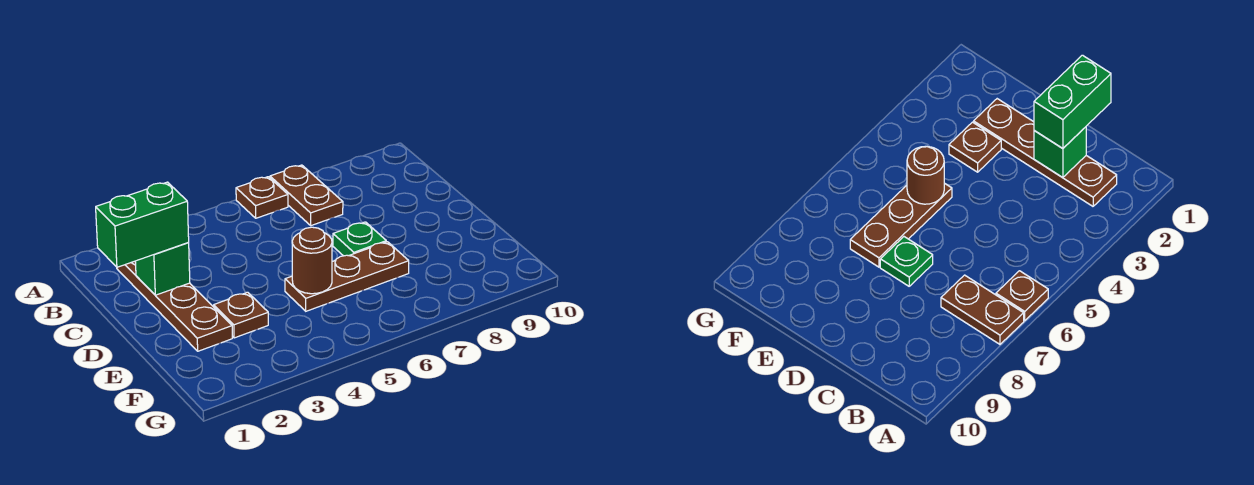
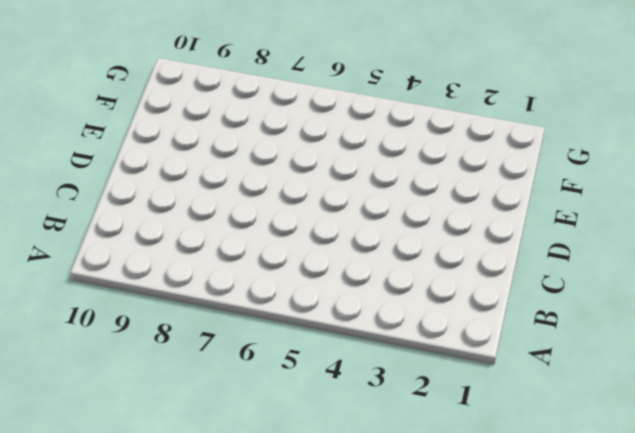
none -> brown plate A6 level 1
none -> brown plate A7:B7 level 1

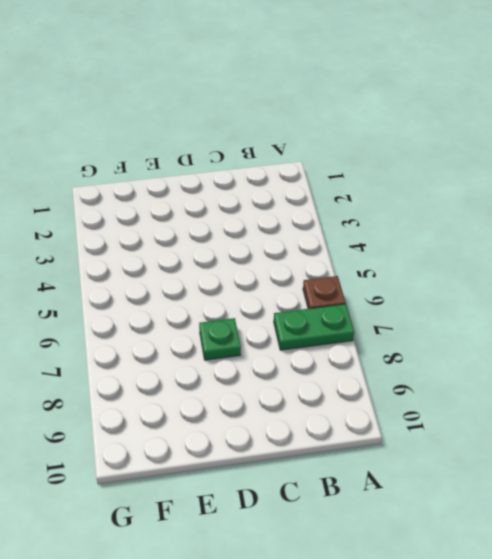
green plate A7:B7 level 1 -> brown plate A7:B7 level 1
none -> brown plate B2:E2 level 1
none -> brown plate E3 level 1

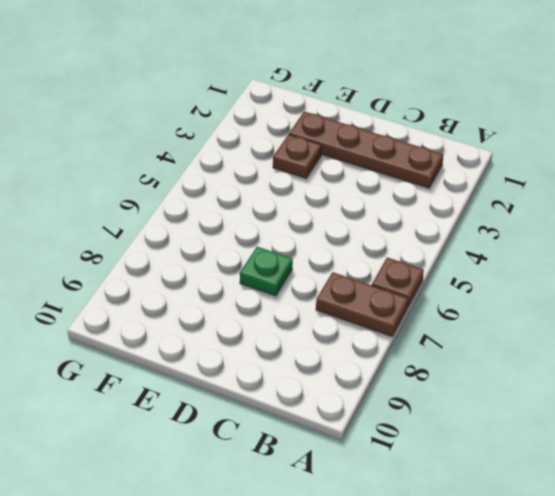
none -> brown plate E5:E7 level 1
none -> green brick C2 level 2

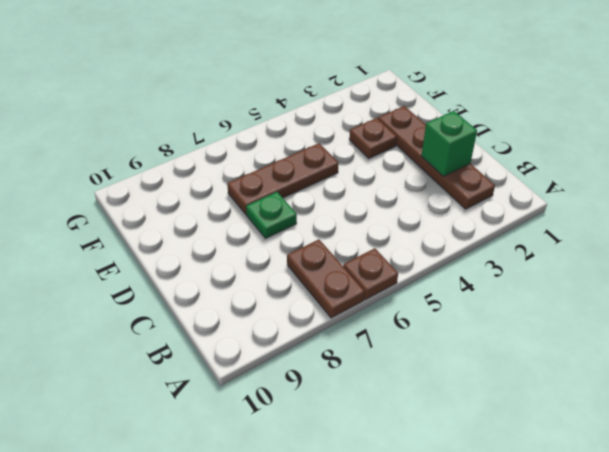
none -> brown round brick E5 level 2
none -> green brick C1:C2 level 3

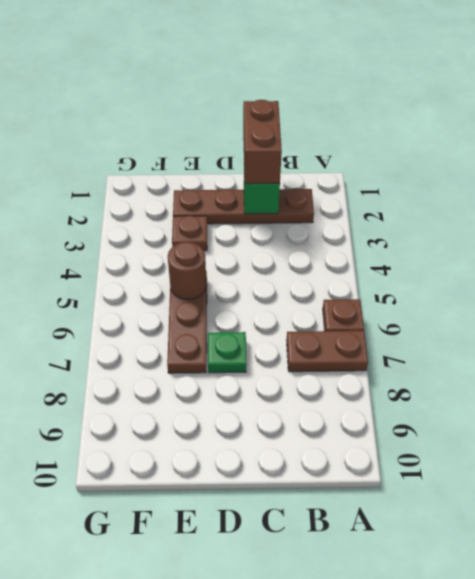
brown brick C1:C2 level 3 -> green brick C1:C2 level 3

